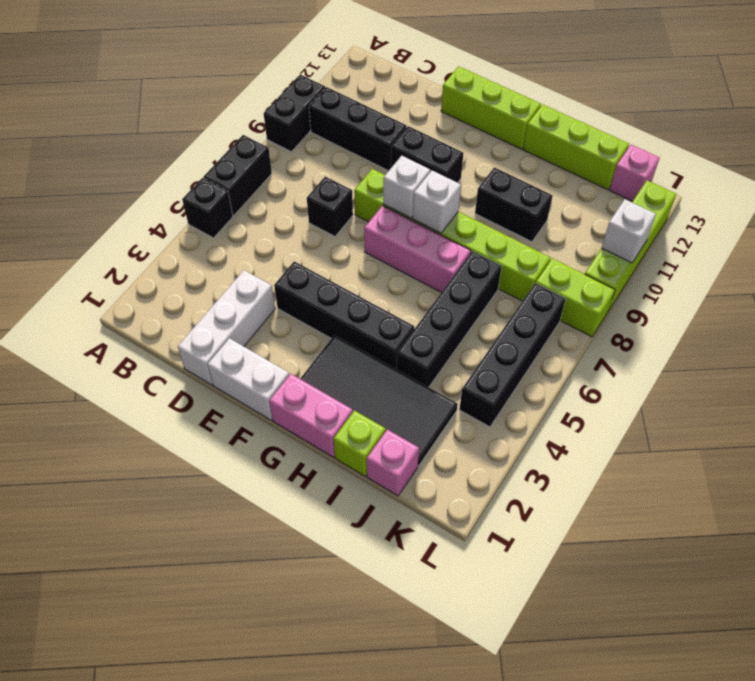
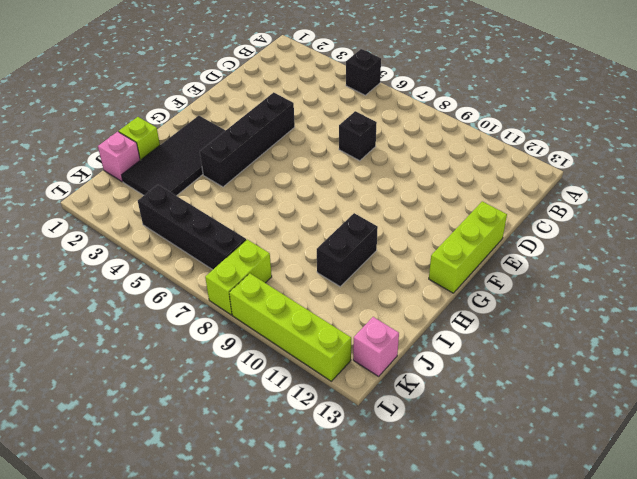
none -> black brick A6:A7 level 1
none -> black brick A9:A10 level 1
none -> black brick B10:D10 level 1

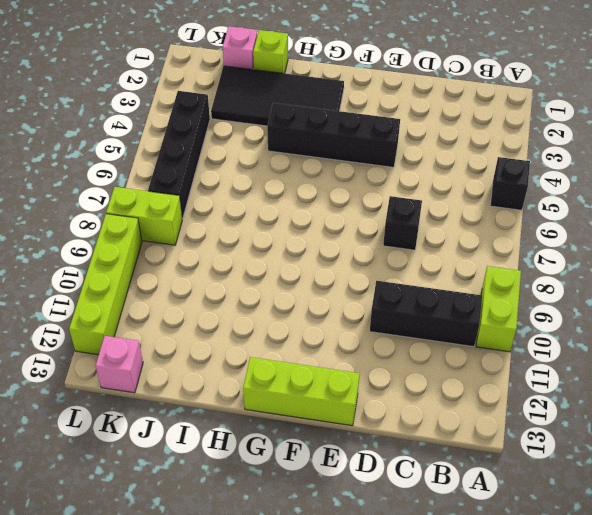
lime brick A9:A10 level 1 -> black brick A9:A10 level 1
none -> black brick A6:A7 level 1
none -> white brick D1:D3 level 1
none -> white brick E1:F1 level 1

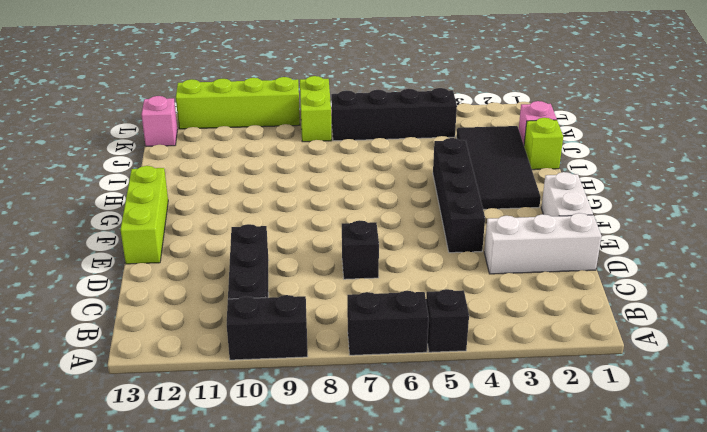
none -> lime brick E8:J8 level 1
none -> black brick E10:F10 level 1
none -> pink brick F7:H7 level 1

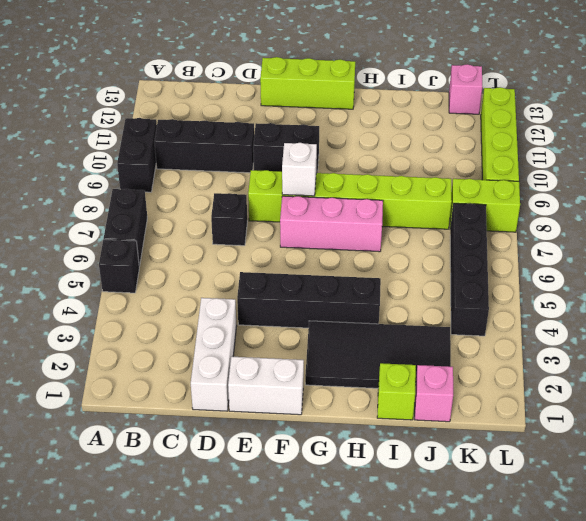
none -> pink brick G1:H1 level 1
none -> black brick H10:I10 level 1
none -> lime brick H13:J13 level 1

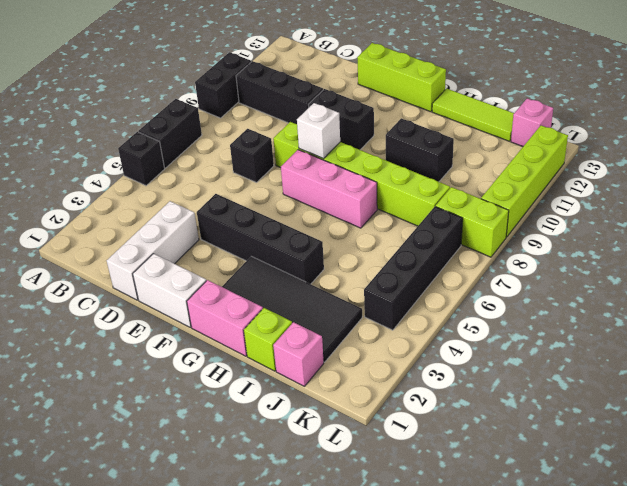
lime tile H13:J13 level 1 -> lime brick H13:J13 level 1
none -> black brick I4:I7 level 1
none -> white brick G8 level 2
none -> white brick L10 level 2

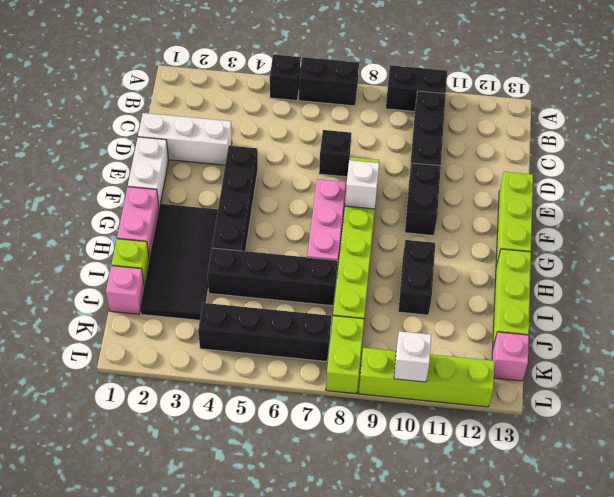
none -> white brick G8 level 2

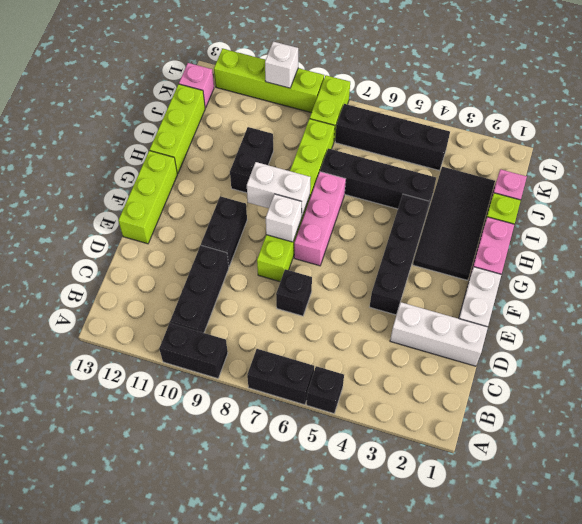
white brick G8:G9 level 2 -> white brick G8 level 2

